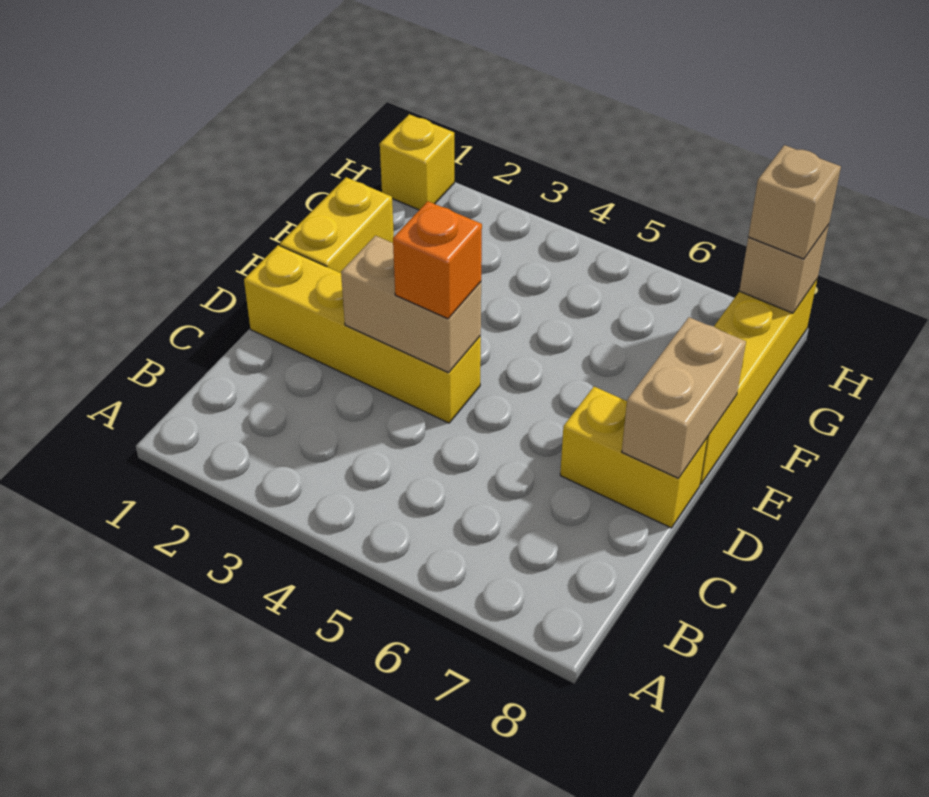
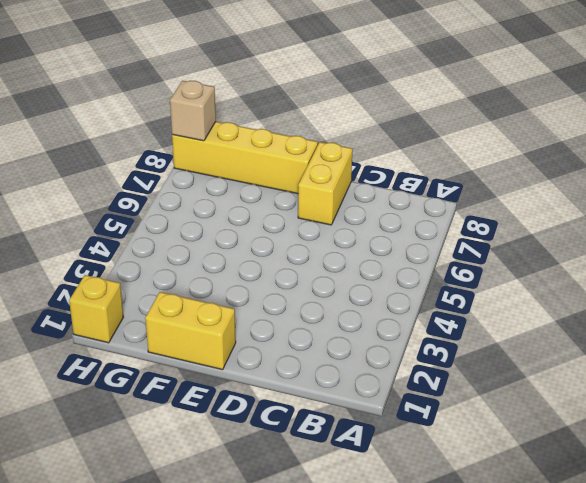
none -> yellow brick D1:D4 level 1
none -> tan brick D3:D4 level 2

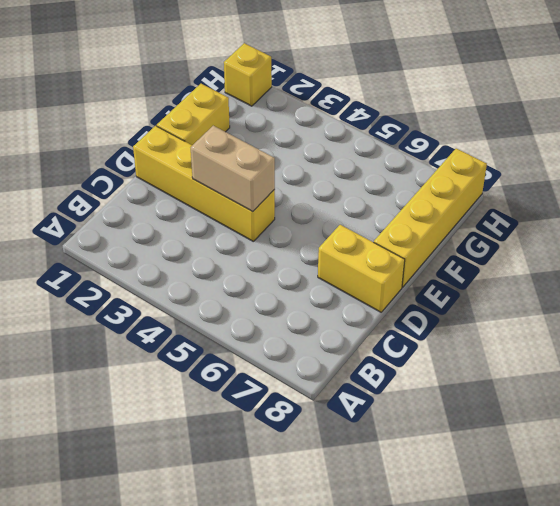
none -> tan brick D8:E8 level 2
none -> tan brick H8 level 2

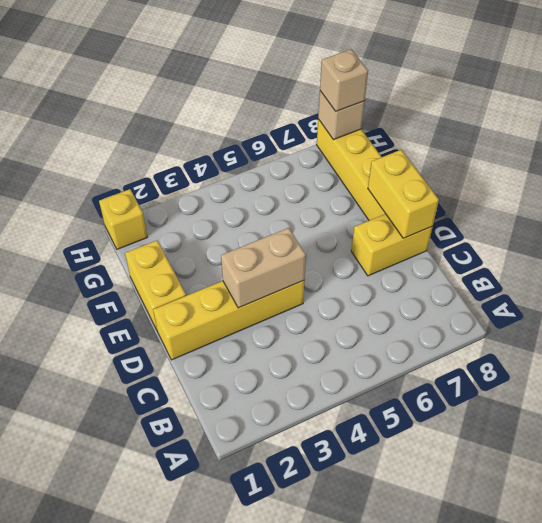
yellow brick D8:E8 level 2 -> tan brick D8:E8 level 2
none -> orange brick D4 level 3

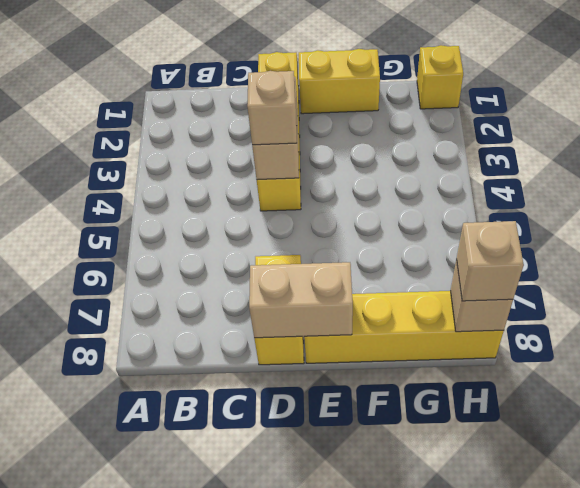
tan brick D4 level 3 -> orange brick D4 level 3

